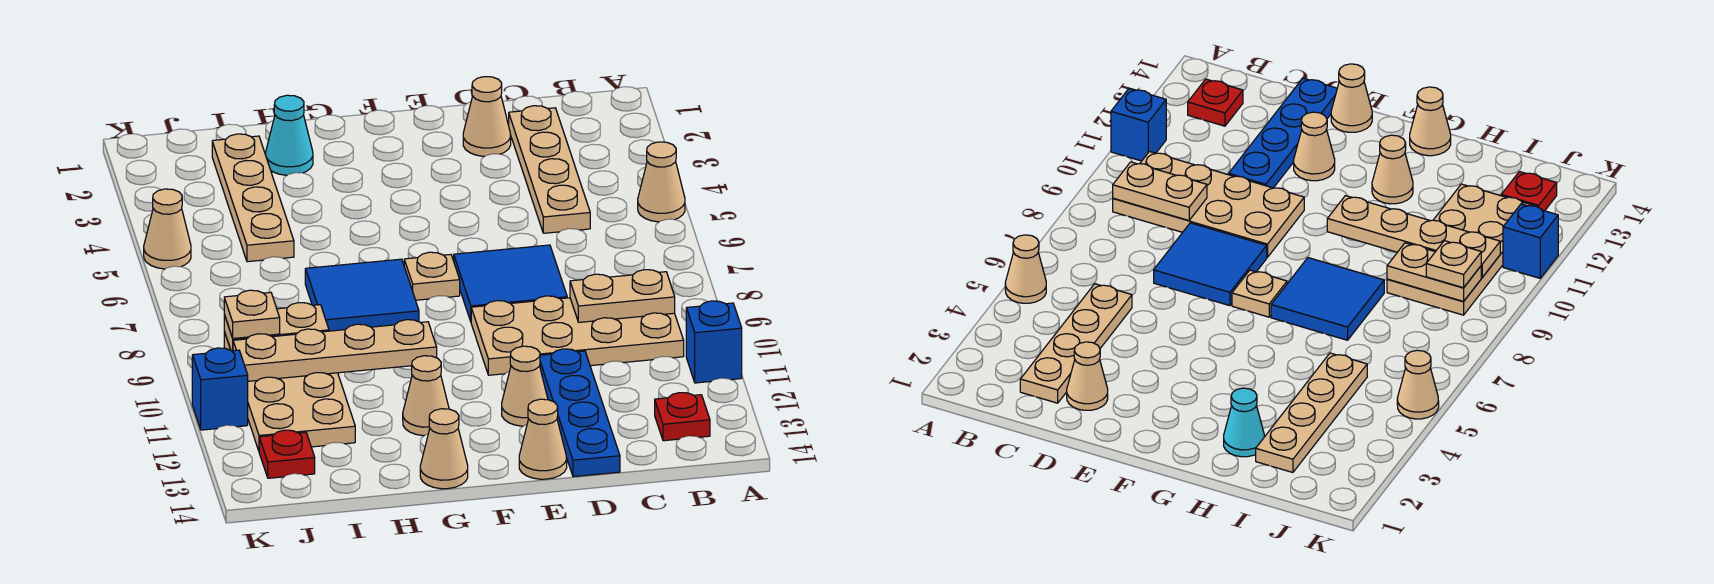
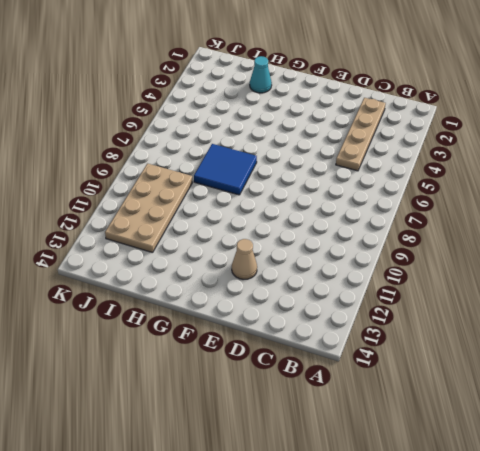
none -> tan cone A5 level 1
none -> blue brick A11 level 1
none -> tan plate B9:E10 level 1

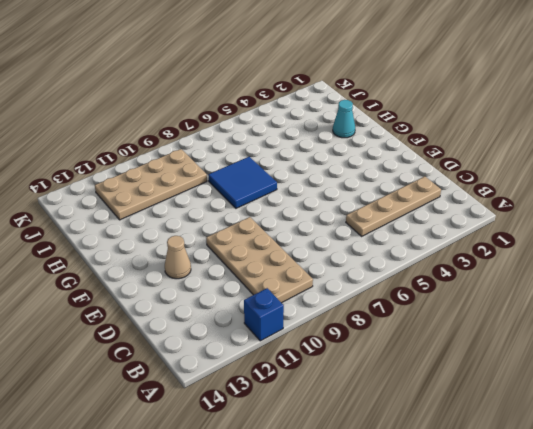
none -> tan cone A5 level 1
none -> red plate B13 level 1
none -> tan cone D2 level 1

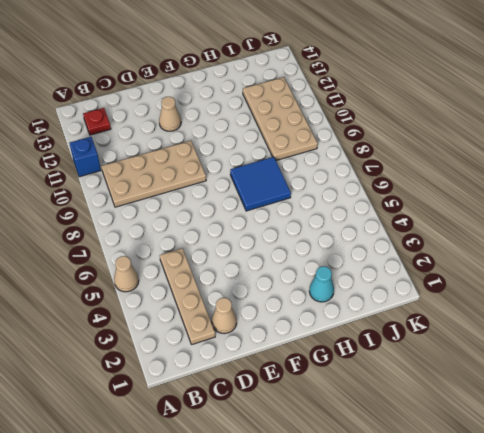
none -> blue tile D7:E8 level 1
none -> blue plate D11:D14 level 1
none -> tan cone E14 level 1

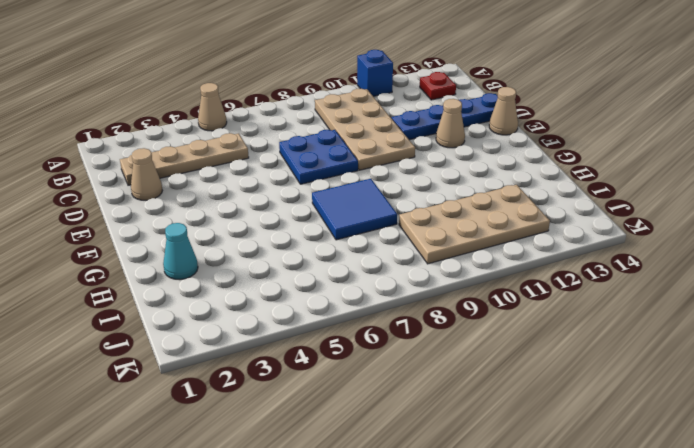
blue plate D7:E8 level 1 -> blue tile D7:E8 level 1
none -> tan plate F7 level 1
none -> tan cone G12 level 1
none -> tan cone G14 level 1

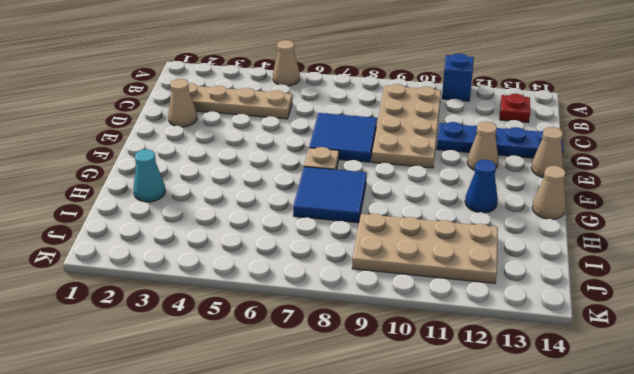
blue cone G12 level 1 -> tan cone G12 level 1
none -> tan plate I2:I5 level 1
none -> red plate J13 level 1
none -> tan cone K5 level 1

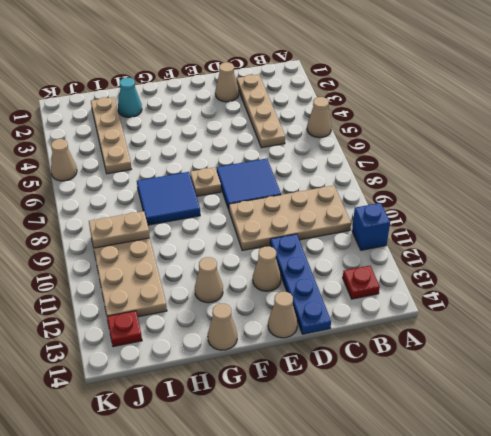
none -> blue brick K11 level 1
none -> tan plate B9:C9 level 2
none -> tan plate G10:J10 level 2

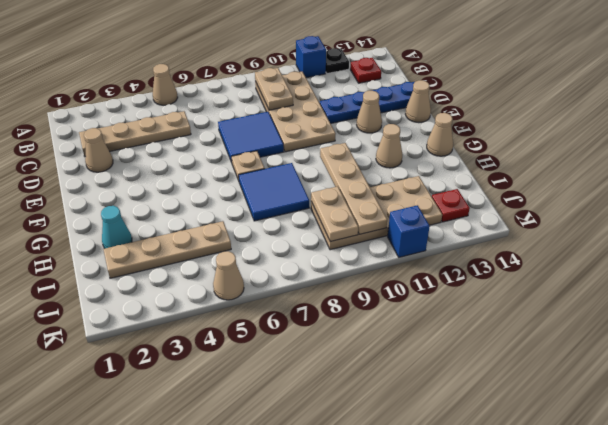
black plate A12 level 1 -> none
none -> tan plate J9 level 3

